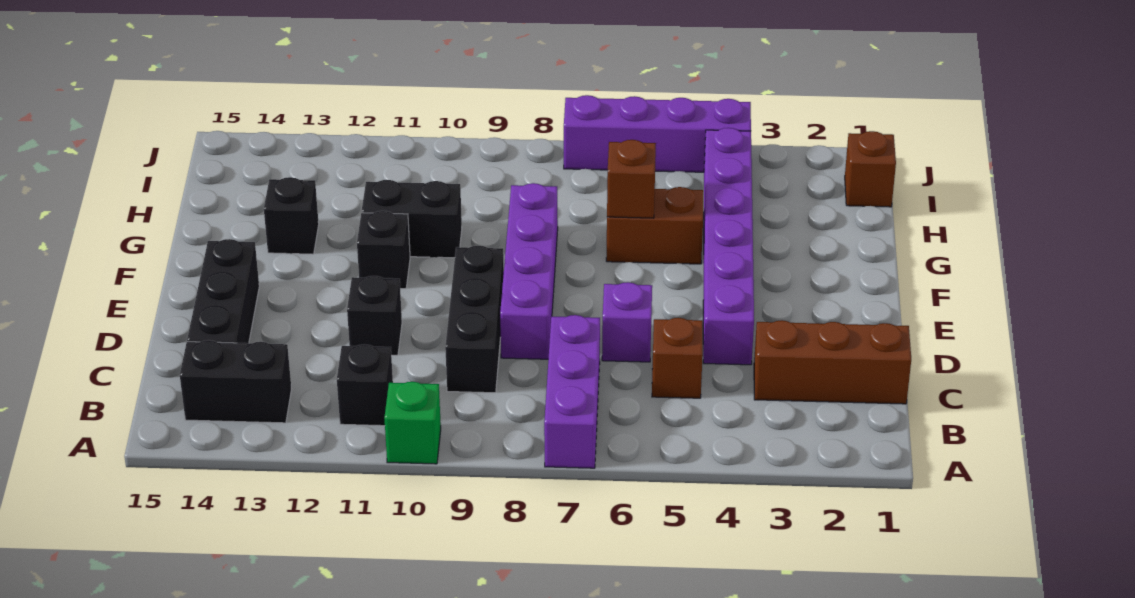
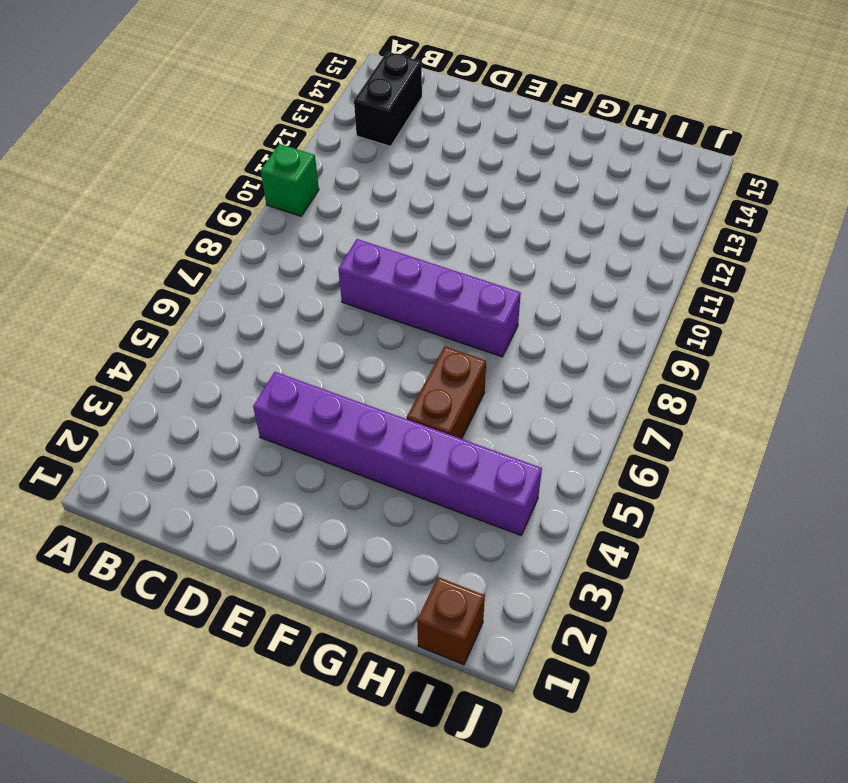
none -> purple brick A7:C7 level 1
none -> black brick B11 level 1
none -> brown brick C1:C3 level 1

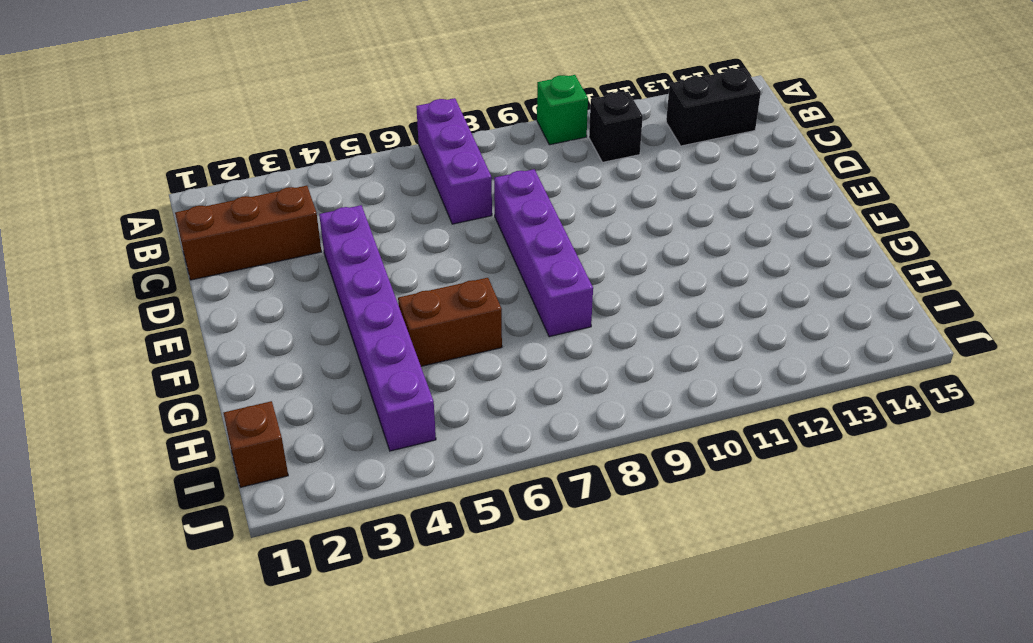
none -> brown brick C5 level 1
none -> black brick C9:E9 level 1
none -> black brick C14:E14 level 1

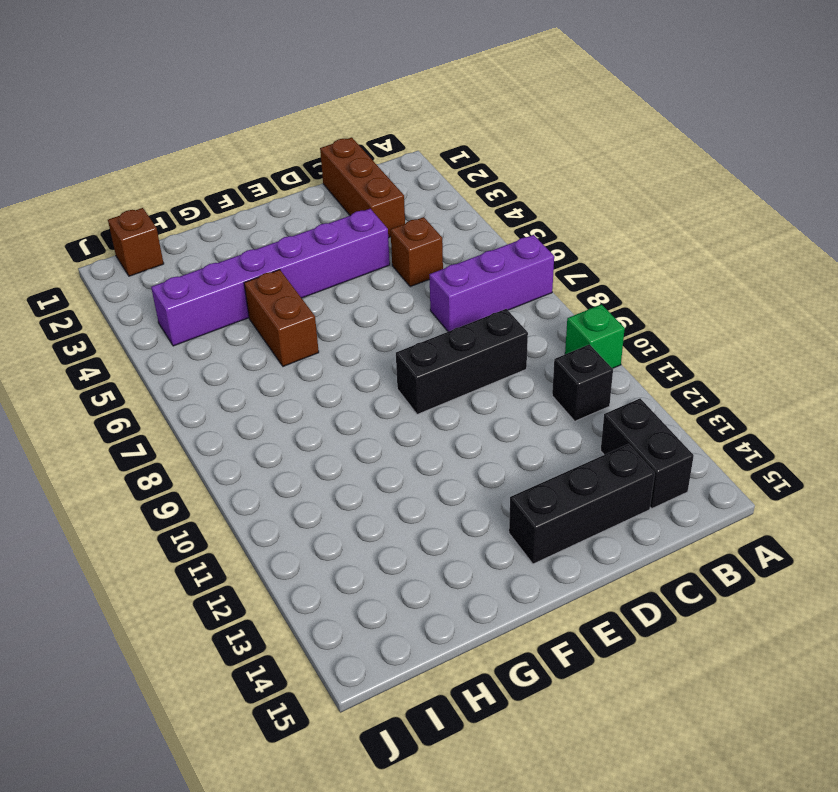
none -> purple brick D6 level 1
none -> purple brick D8:G8 level 1
none -> black brick D11 level 1

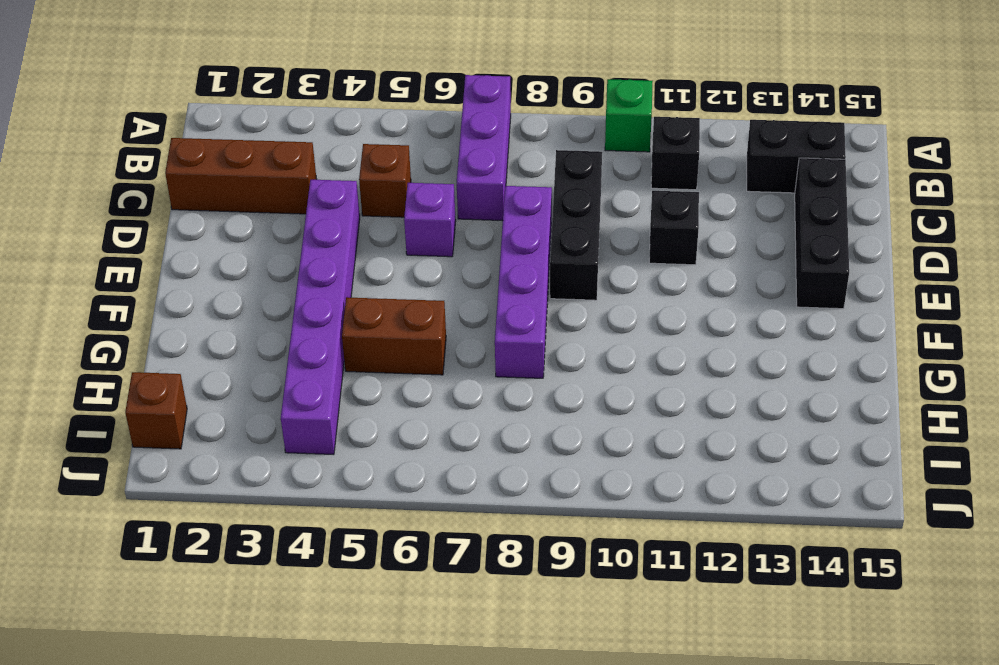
none -> black brick F11 level 1
none -> black brick G10:G11 level 1
none -> black brick G13 level 1

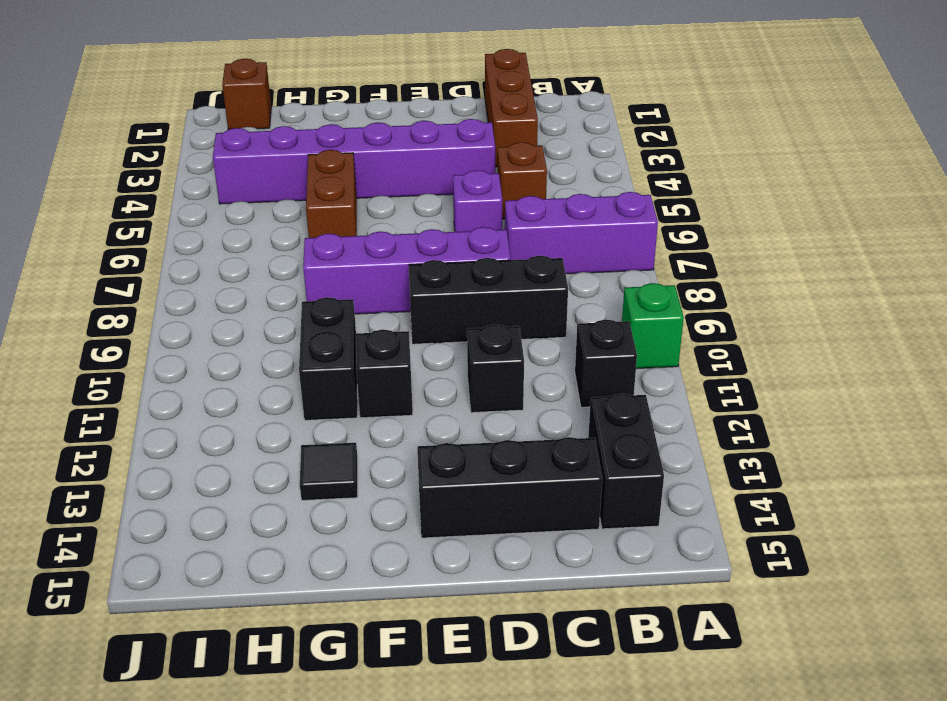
black tile G13 level 1 -> black brick G13 level 1
none -> purple brick J4:J7 level 1
none -> brown brick G6 level 2

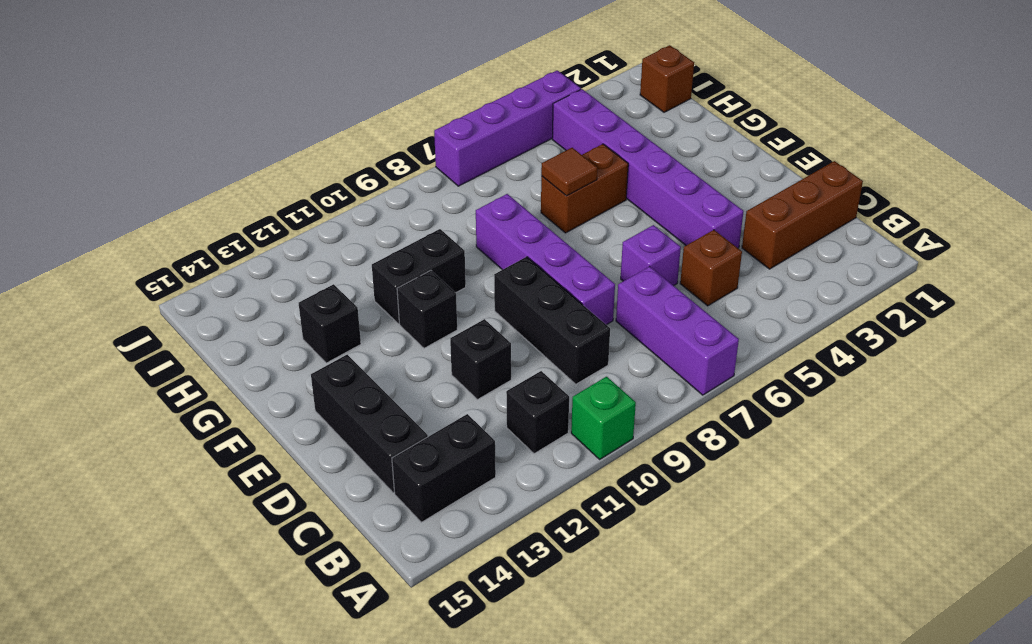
brown tile G6 level 2 -> brown brick G6 level 2

